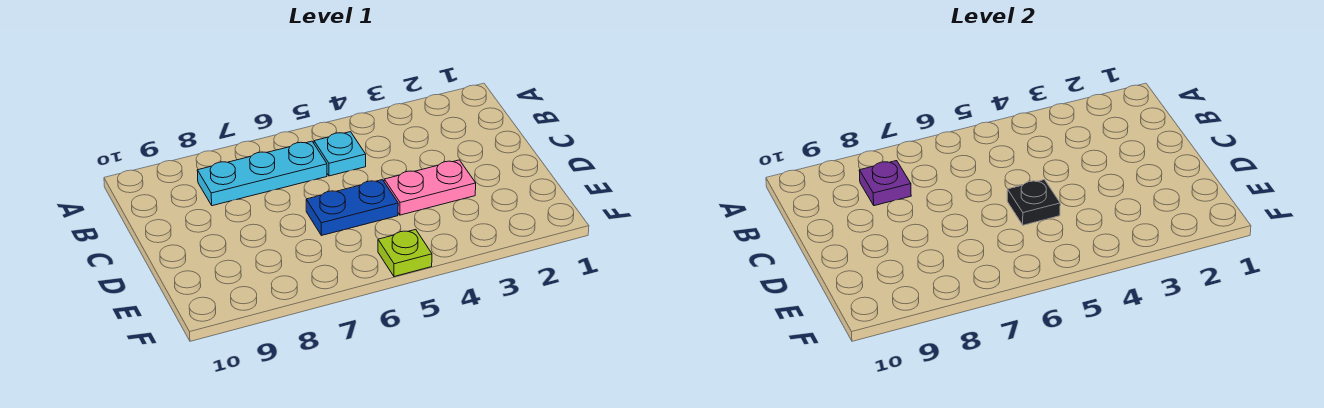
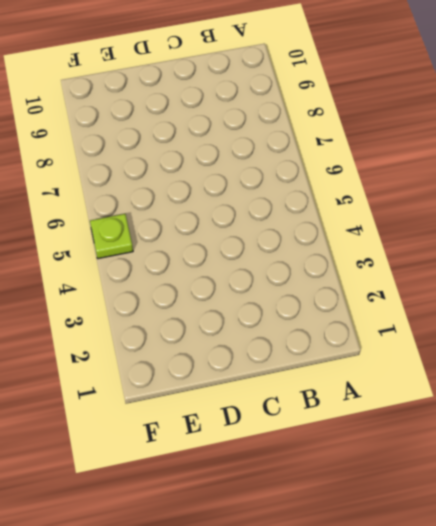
none -> cyan plate B5 level 1
none -> cyan plate B6:B8 level 1

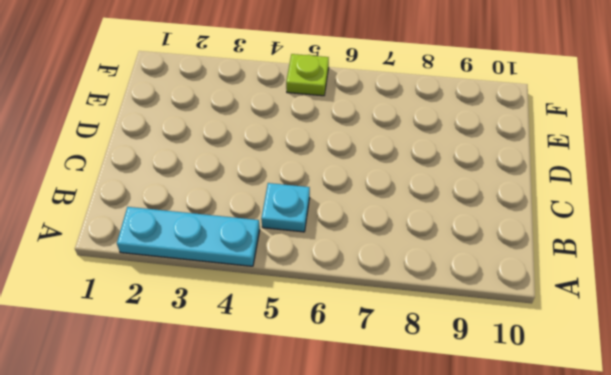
cyan plate A2:A4 level 1 -> cyan plate B6:B8 level 1
none -> pink plate D3:D4 level 1
none -> blue plate D5:D6 level 1

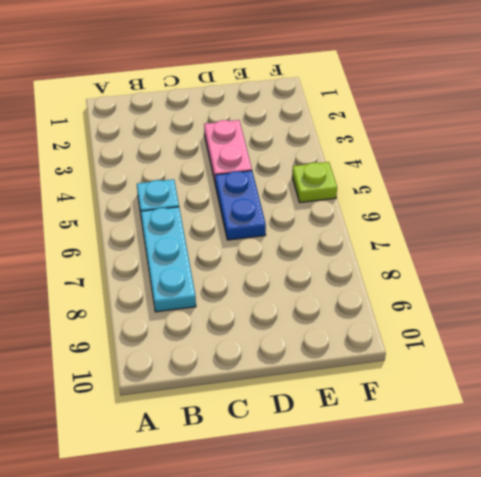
none -> purple plate B8 level 2
none -> black plate D5 level 2

